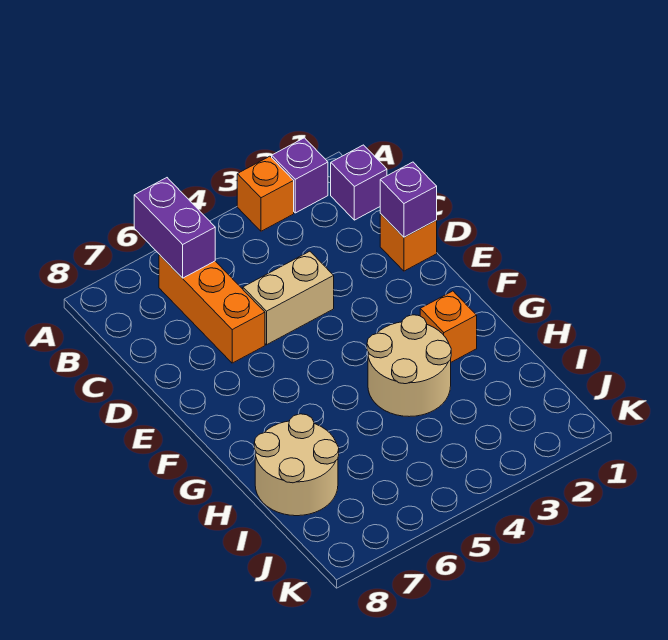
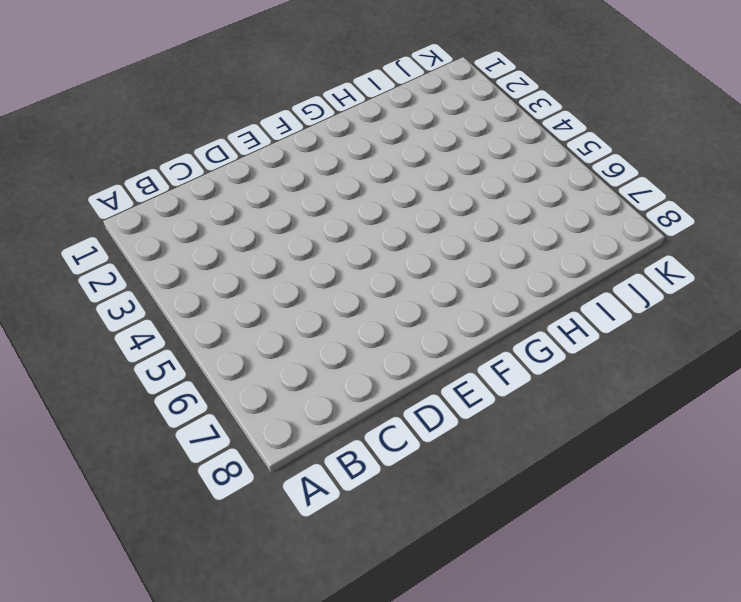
none -> purple brick A2 level 1
none -> orange brick A3 level 1

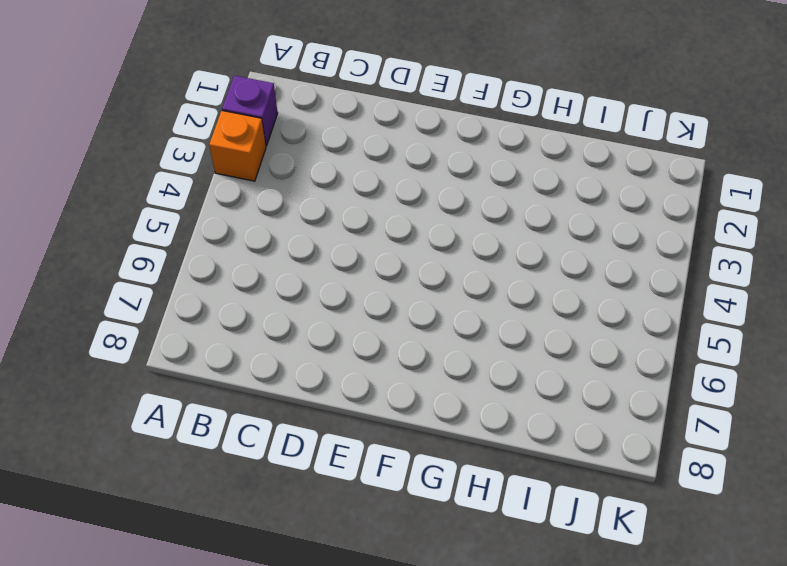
none -> purple brick B1 level 1
none -> orange brick B6:D6 level 1

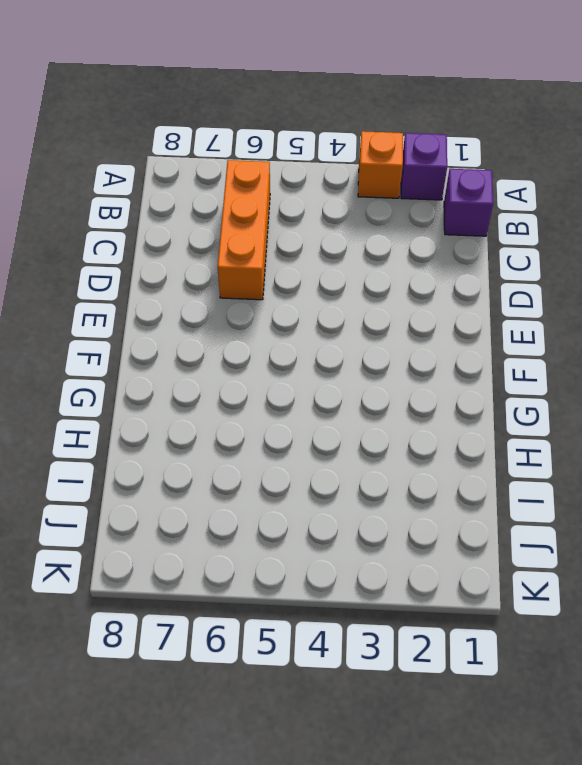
none -> orange brick D1 level 1
none -> tan brick D4:D5 level 1

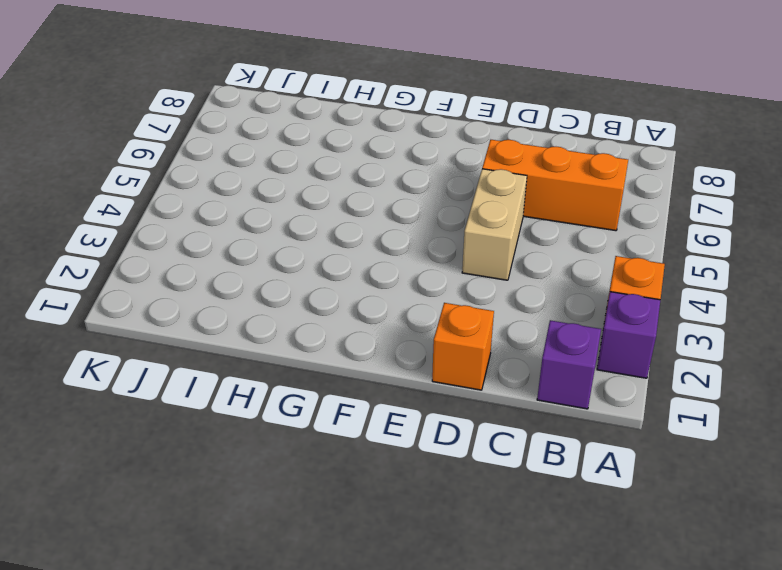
none -> orange brick G2 level 1
none -> tan round brick G3:H4 level 1

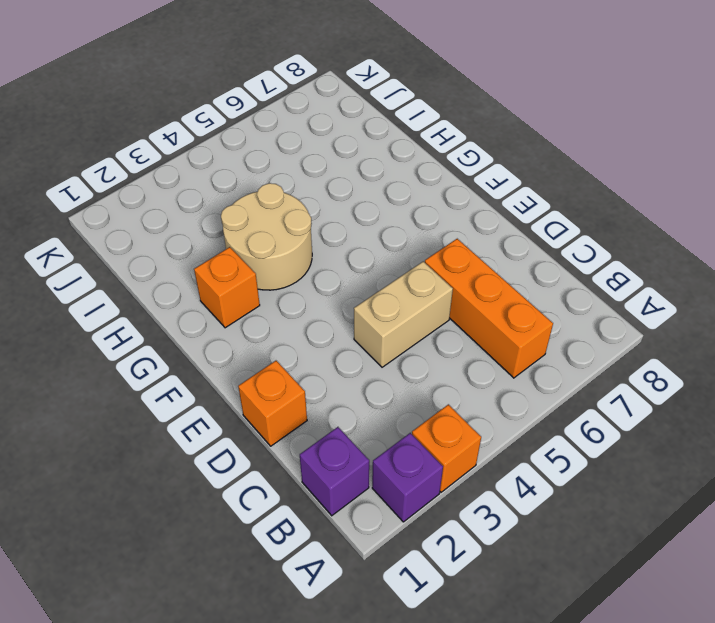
none -> tan round brick H7:I8 level 1
none -> purple brick A6:B6 level 2

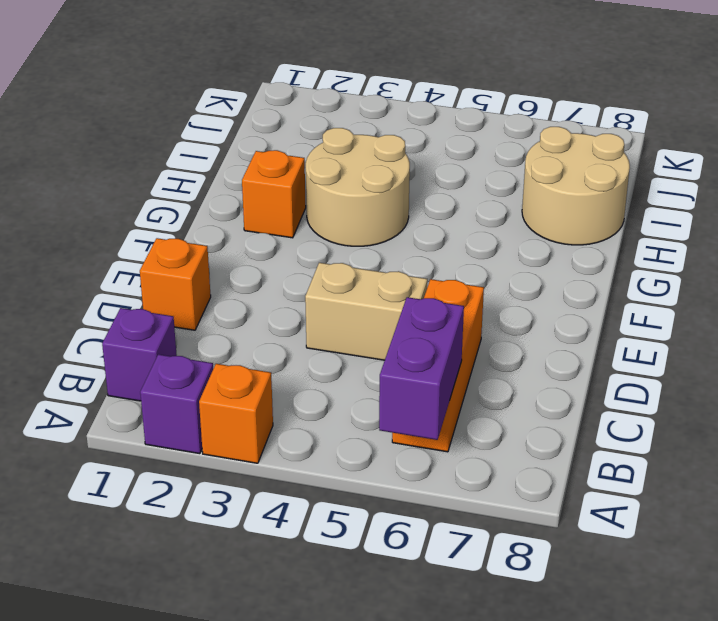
none -> purple brick D1 level 2

